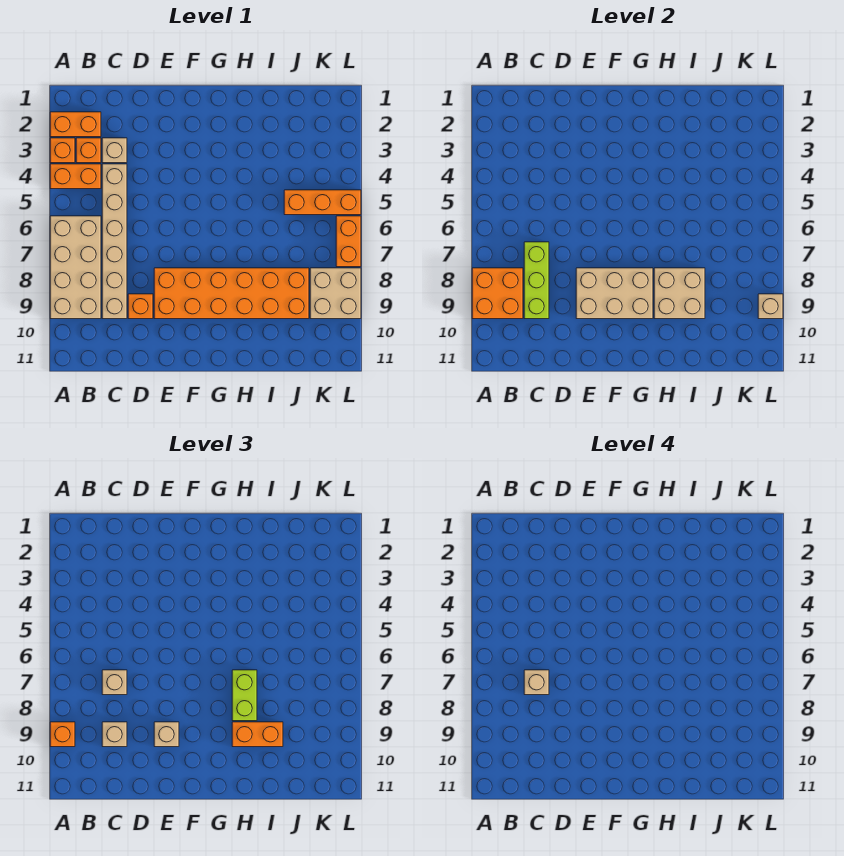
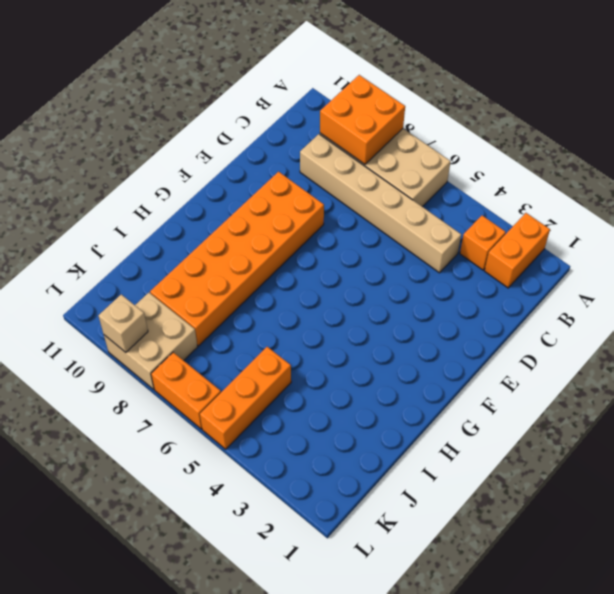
none -> orange brick A3 level 1
none -> orange brick A4:B4 level 1
none -> tan brick C3 level 1

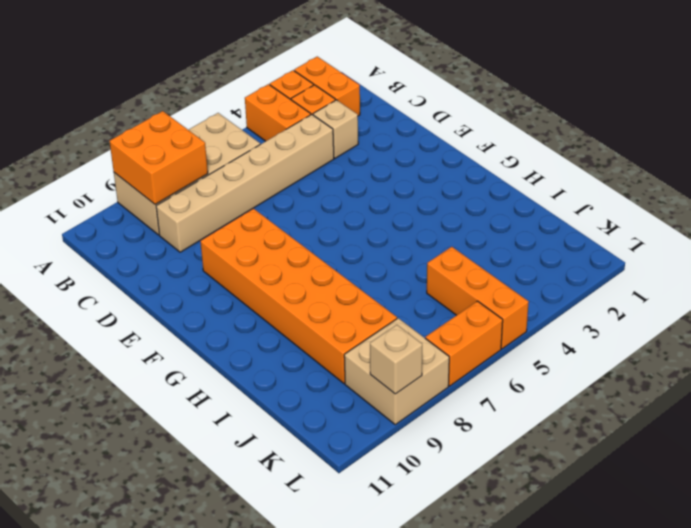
none -> orange brick D9 level 1
none -> lime brick C7:C9 level 2
none -> tan brick E8:G9 level 2

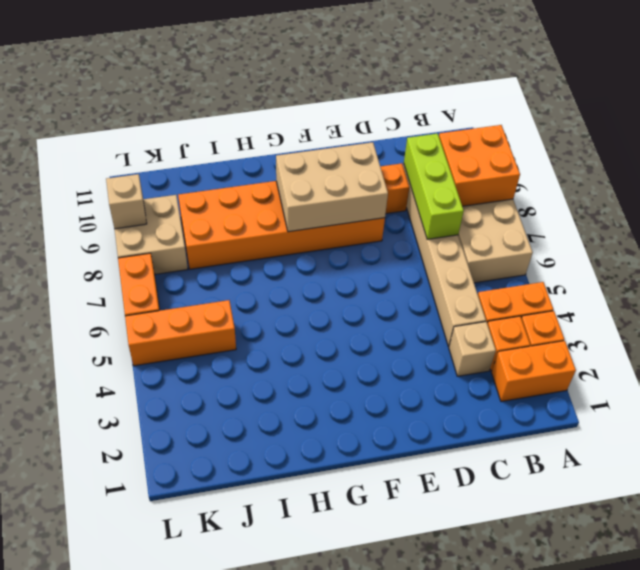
none -> tan brick H8:I9 level 2
none -> orange brick A9 level 3
none -> tan brick C7 level 3

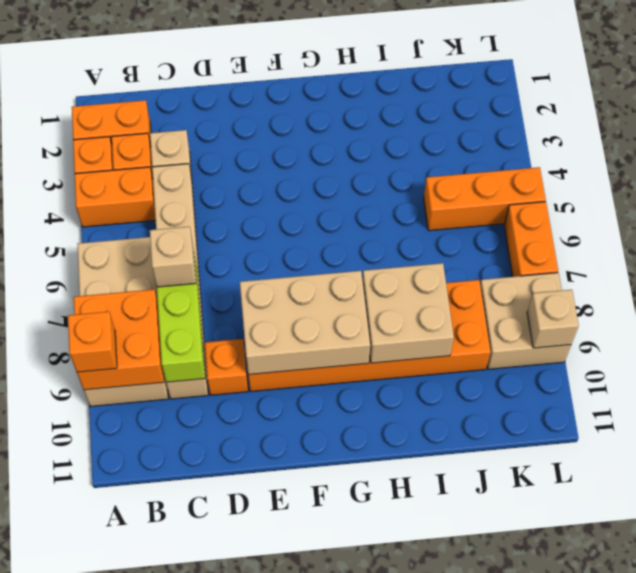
none -> tan brick C9 level 3
none -> tan brick E9 level 3
none -> lime brick H7:H8 level 3

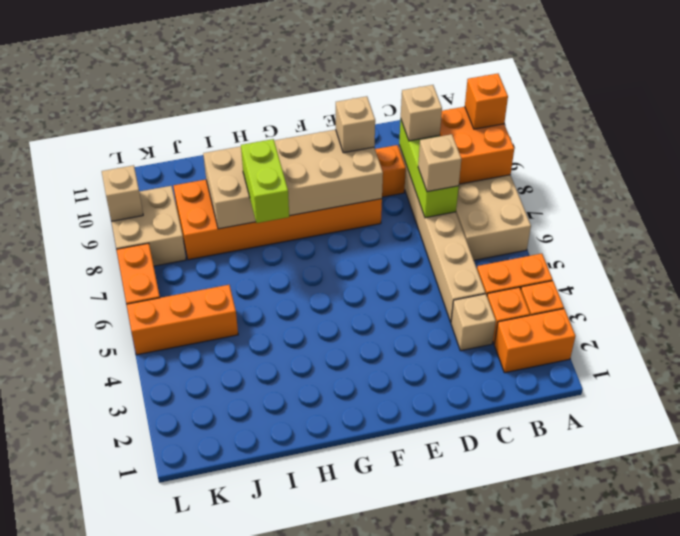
none -> orange brick H9:I9 level 3
none -> tan brick C7 level 4

